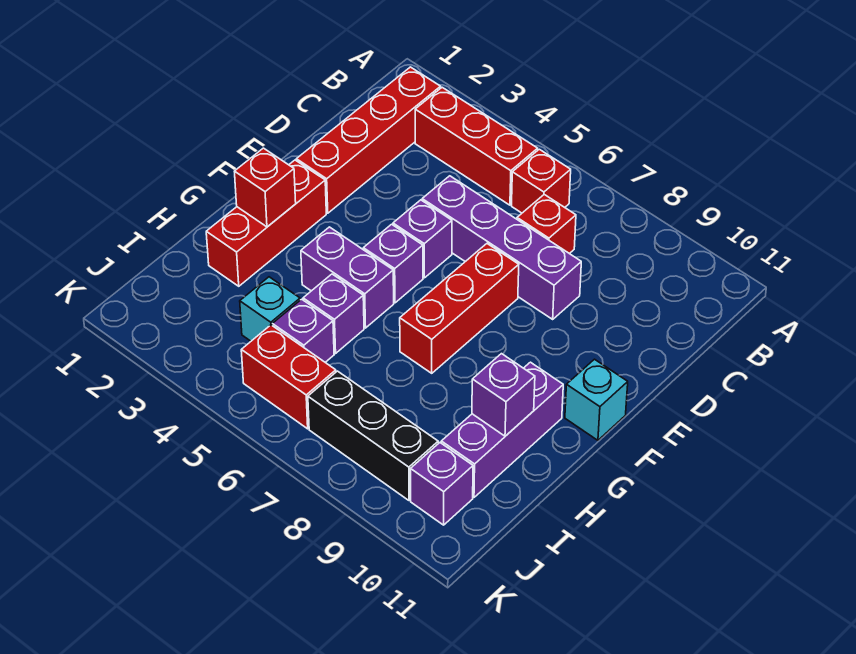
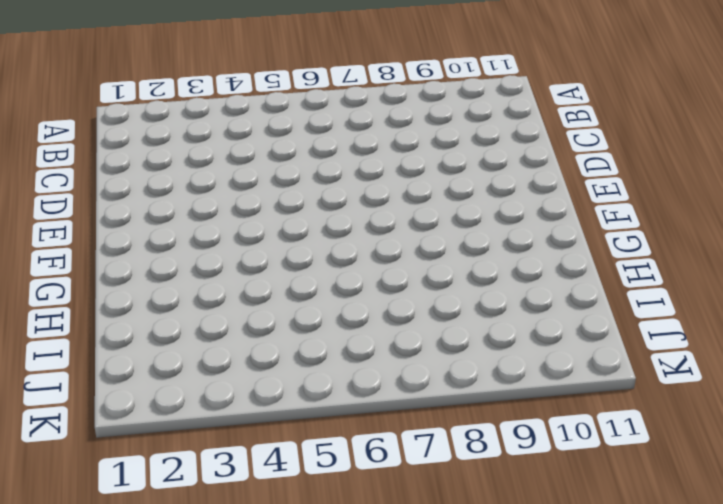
none -> red brick B2:E2 level 1
none -> red brick B3:B5 level 1
none -> red brick B6 level 1

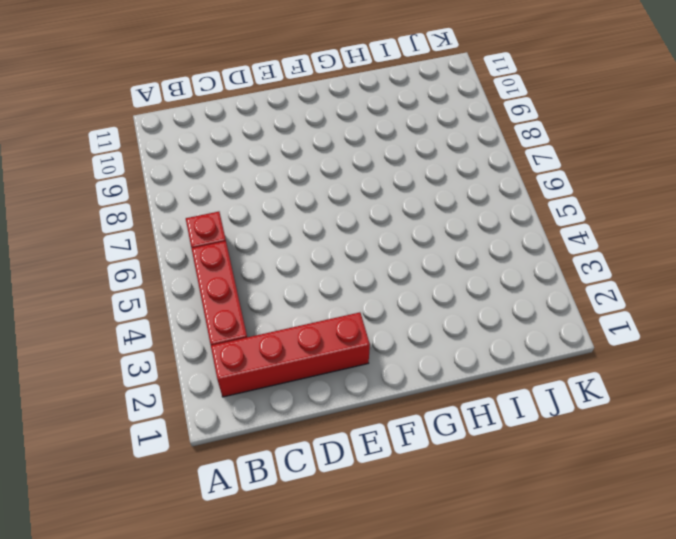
none -> red brick C7 level 1
none -> purple brick D5:D8 level 1
none -> purple brick E5 level 1

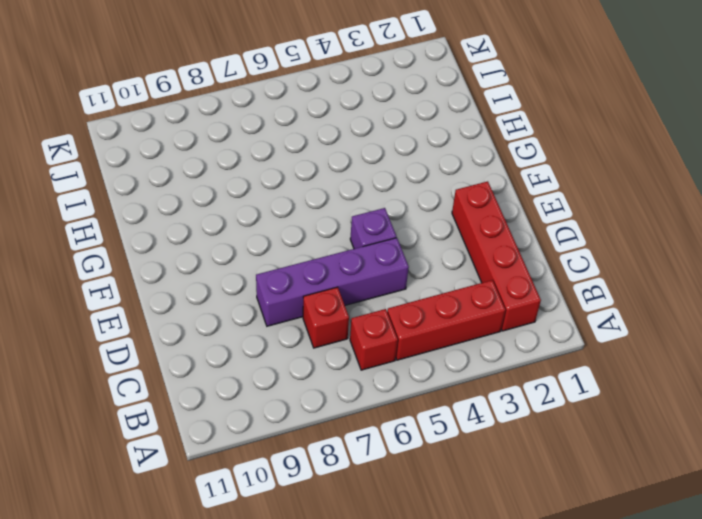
none -> red brick E7:G7 level 1
none -> red brick F2:H2 level 1
none -> purple brick F5 level 1

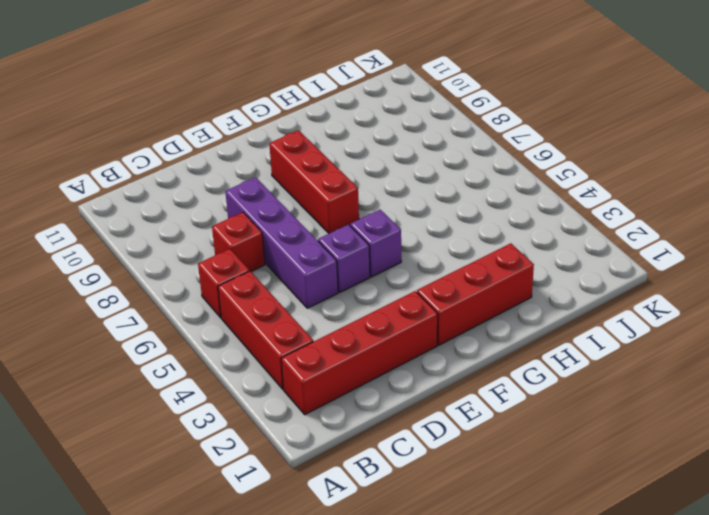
red brick F7:F9 level 1 -> red brick E7:G7 level 1
none -> cyan brick F11 level 1
none -> purple brick G4:G5 level 1
none -> purple brick G10:I10 level 1

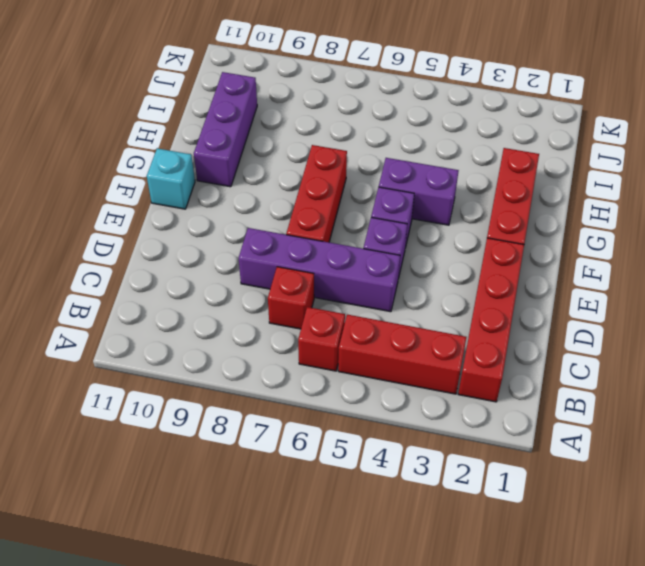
none -> purple brick H5 level 1
none -> cyan brick I4 level 1
none -> purple brick I5 level 1

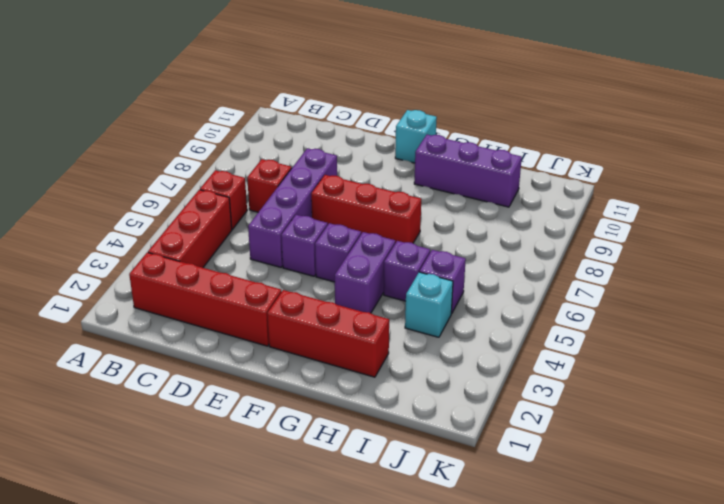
none -> red brick J5:J6 level 1
none -> black brick J7:J9 level 1
none -> purple brick J10 level 1

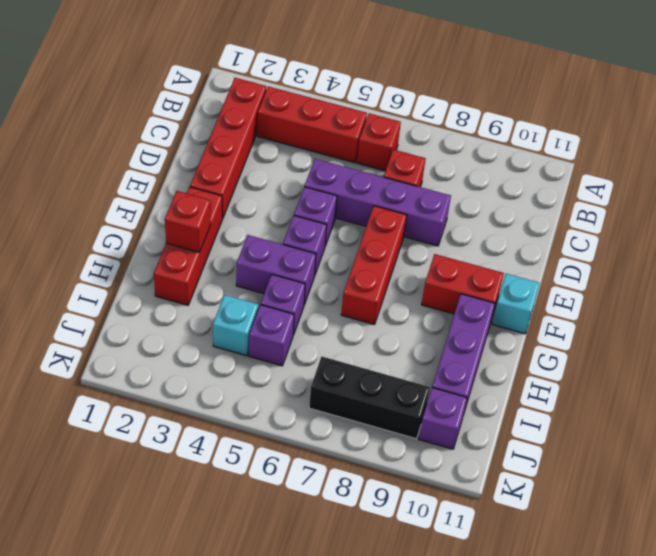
red brick F9:F10 level 1 -> red brick J5:J6 level 1
none -> purple brick H10 level 2

